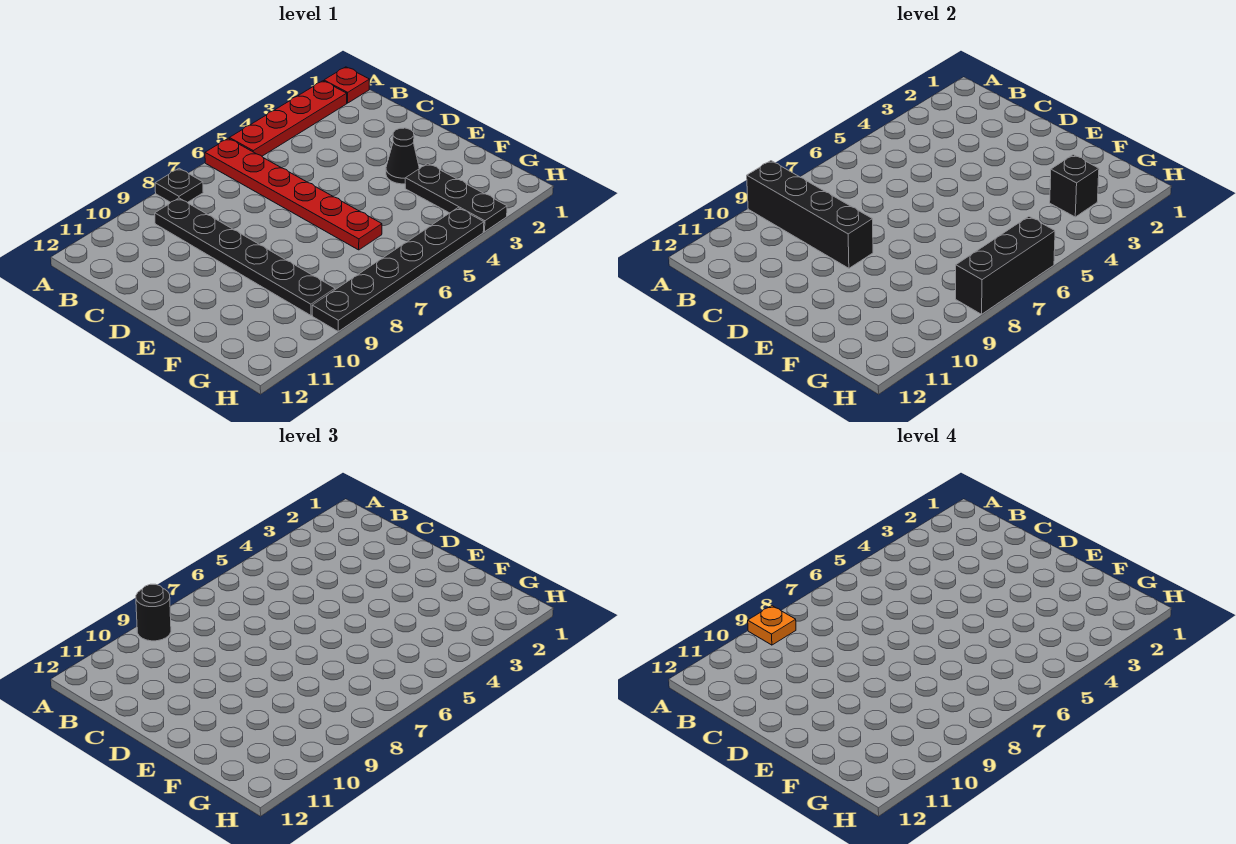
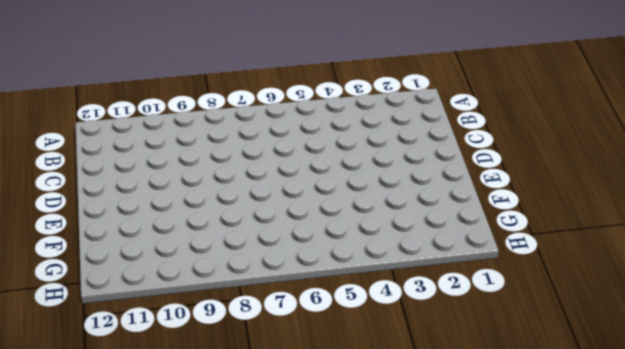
none -> red plate A1 level 1
none -> red plate A2:A5 level 1
none -> red plate A6:F6 level 1

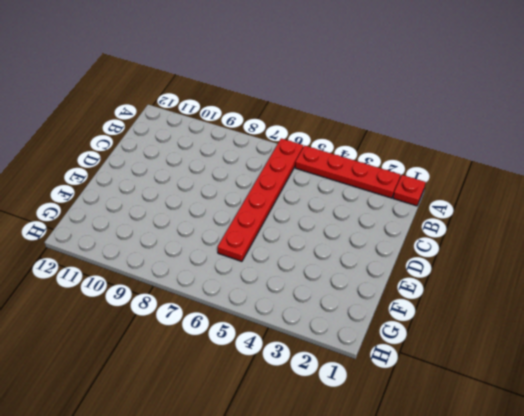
none -> black plate A8 level 1
none -> black plate B9:G9 level 1
none -> black cone E3 level 1

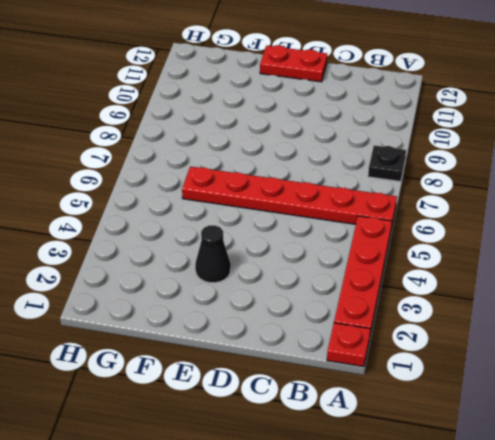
red plate D12:E12 level 1 -> none
none -> black plate B9:G9 level 1
none -> black plate F3:H3 level 1
none -> black plate H4:H9 level 1

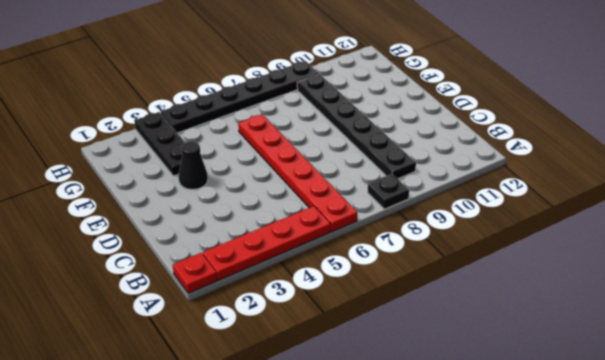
none -> black brick A9:D9 level 2
none -> black brick G3 level 2
none -> black brick H6:H8 level 2

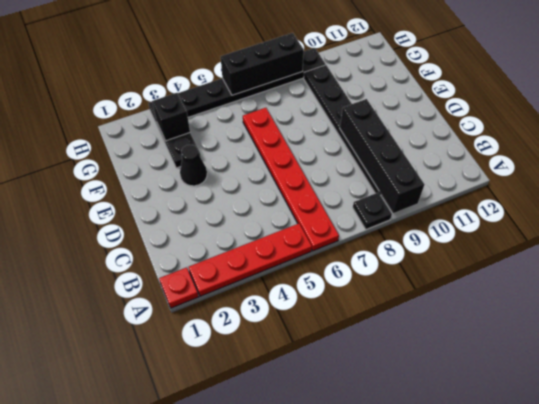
none -> black round brick A9 level 3
none -> orange plate A9 level 4

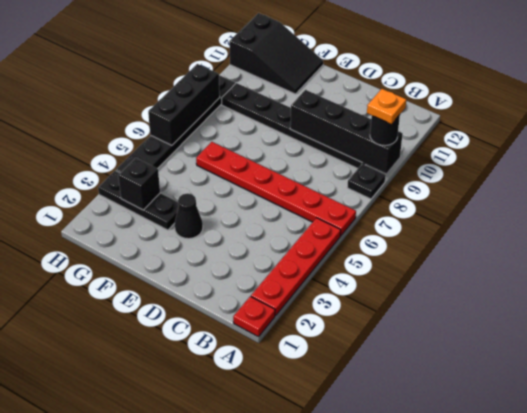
black slope F11:H12 level 1 top H -> none

